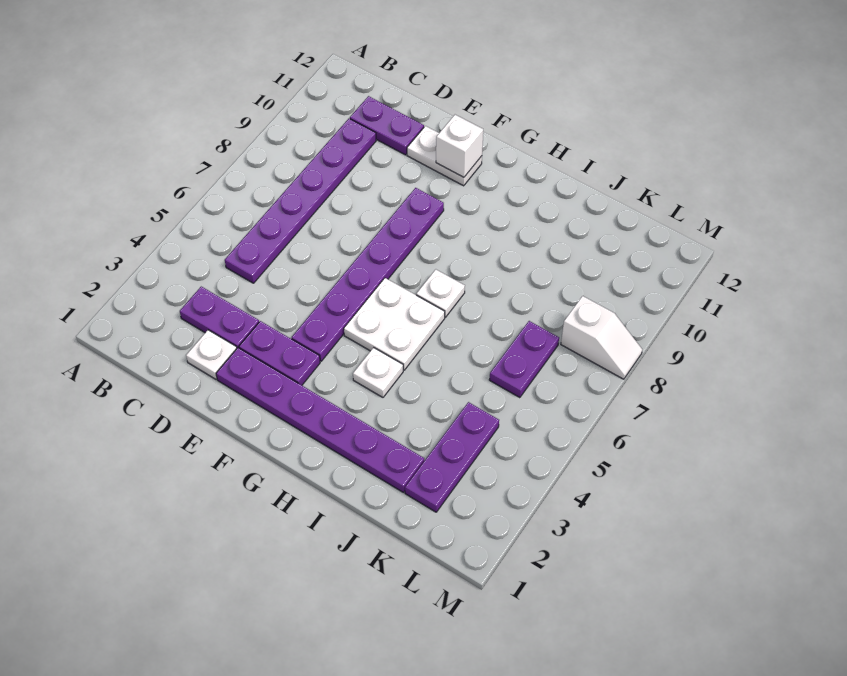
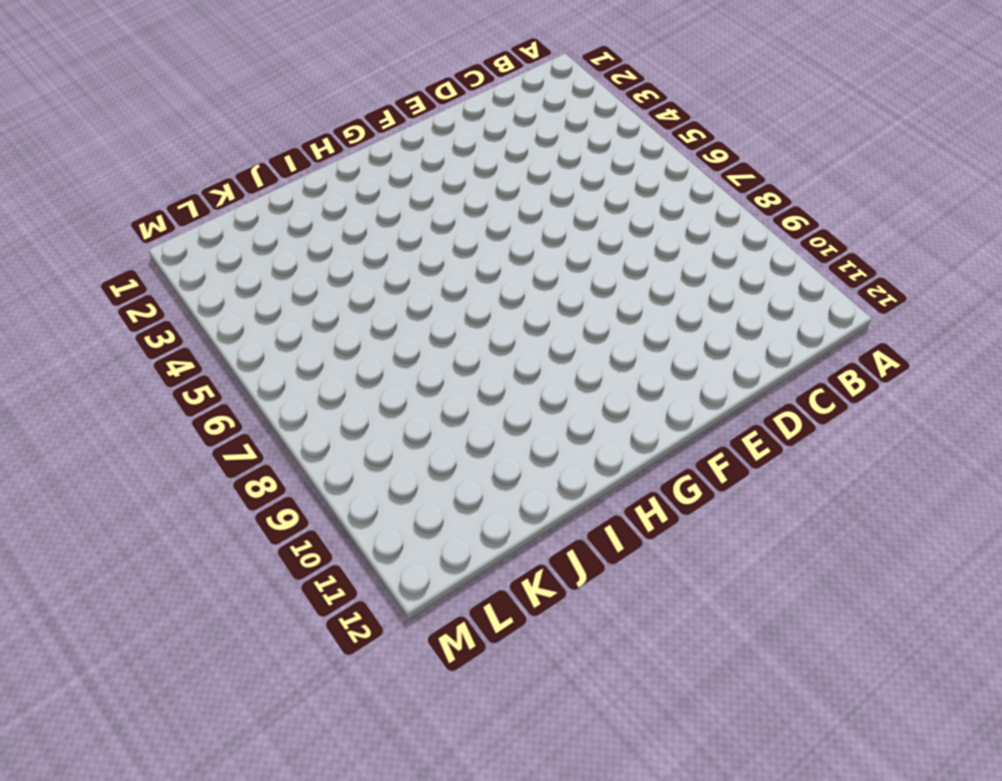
none -> purple plate C3:D3 level 1
none -> purple plate C5:C10 level 1
none -> purple plate C11:D11 level 1

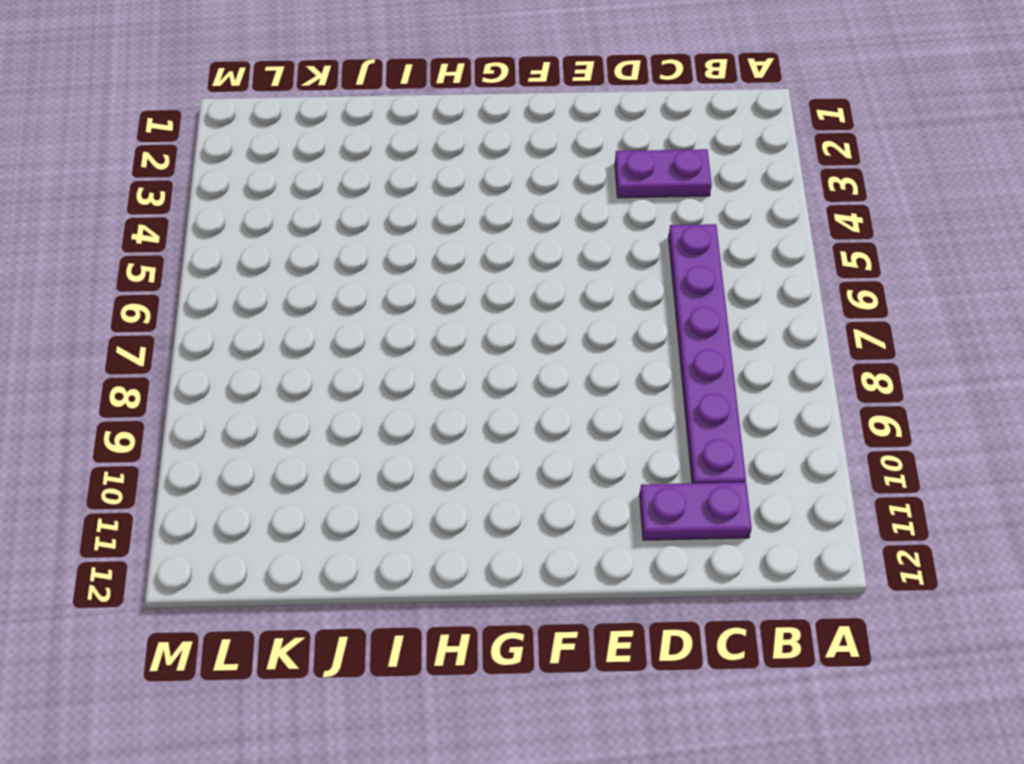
none -> white plate D2 level 1
none -> purple plate E2:J2 level 1
none -> purple plate E3:F3 level 1

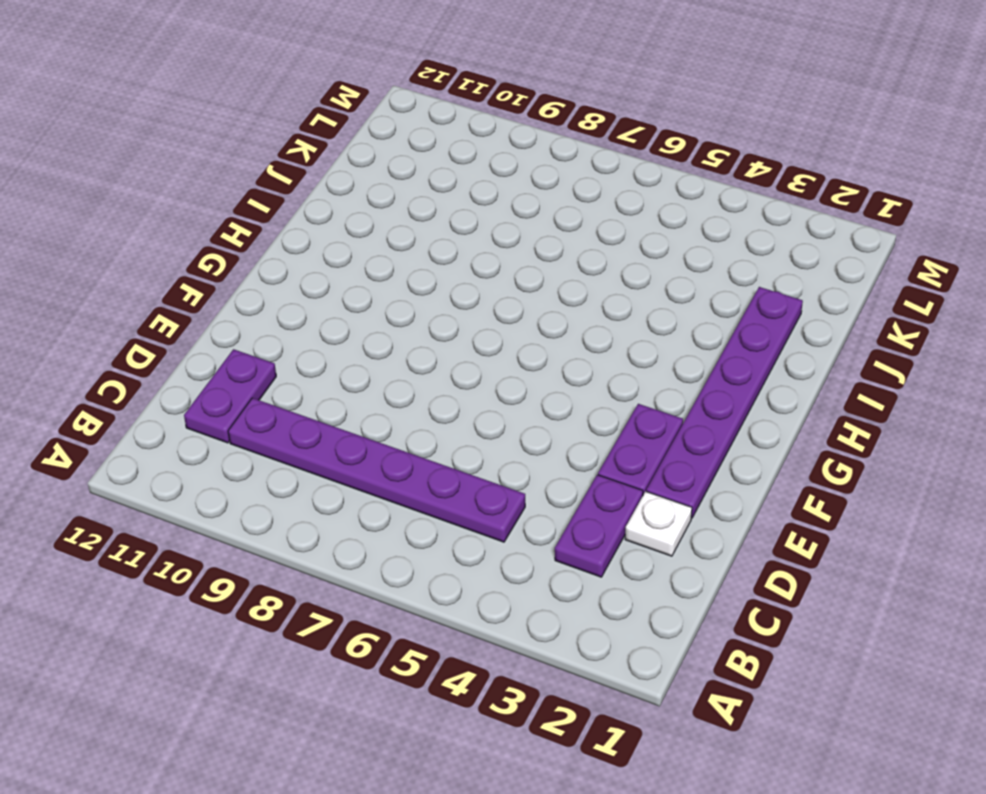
none -> white plate E11:F11 level 1
none -> purple plate F4:F9 level 1
none -> white plate G5:H6 level 1

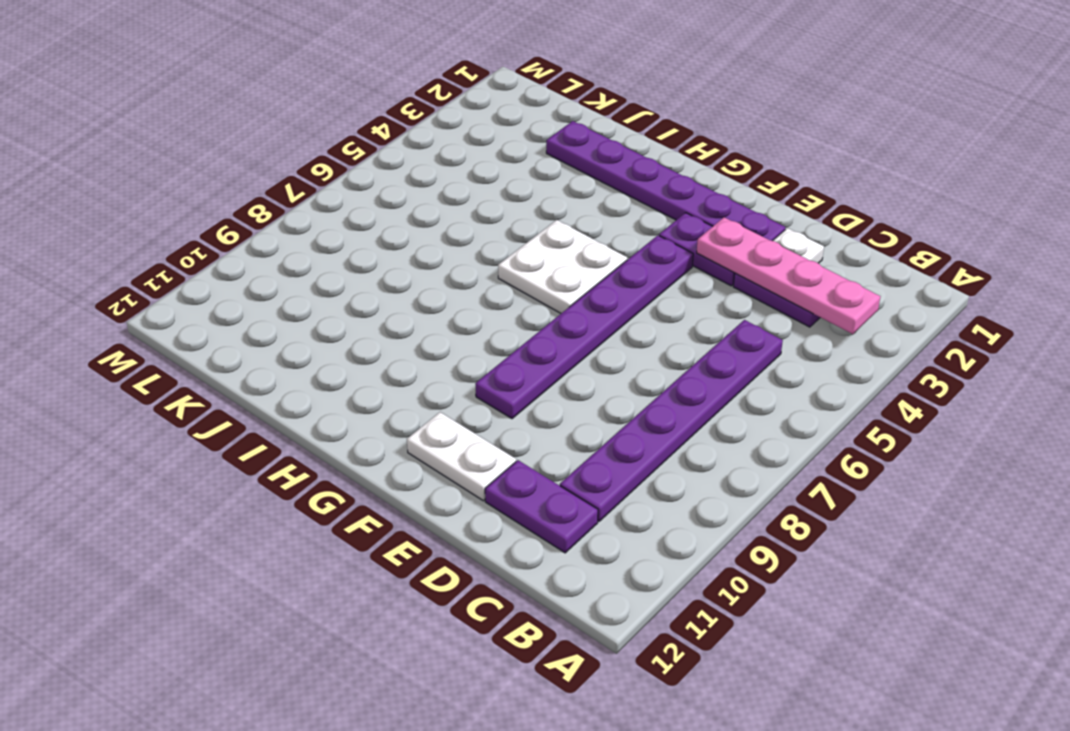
pink plate B3:E3 level 2 -> none
none -> white plate H4 level 1
none -> white plate H7 level 1
none -> purple plate K2:K4 level 1

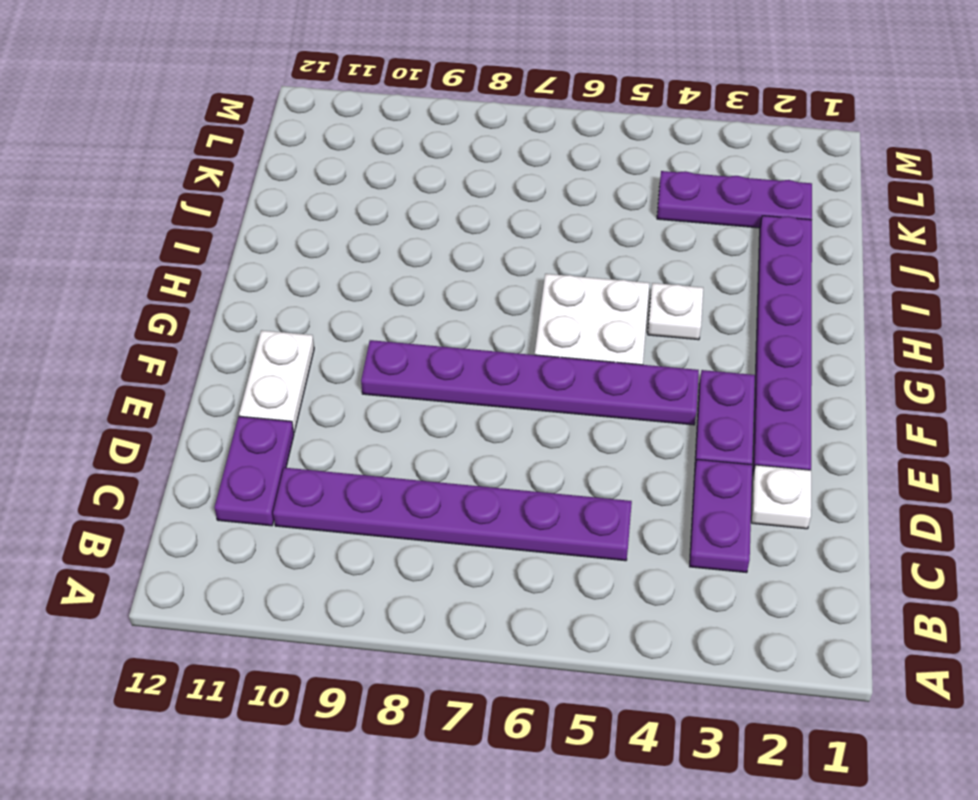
none -> white plate H7 level 1
none -> purple plate K6:K7 level 1
none -> white slope L8:M8 level 1 top L

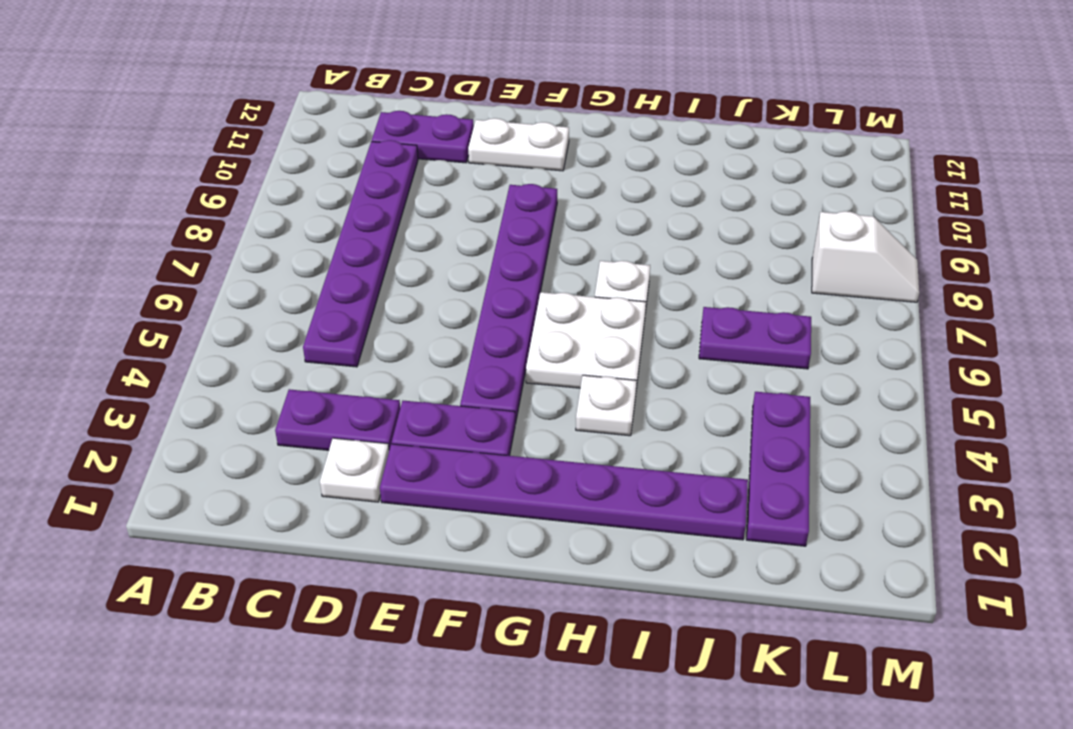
purple plate J6:K6 level 1 -> purple plate K6:K7 level 1
none -> white brick F11 level 2

